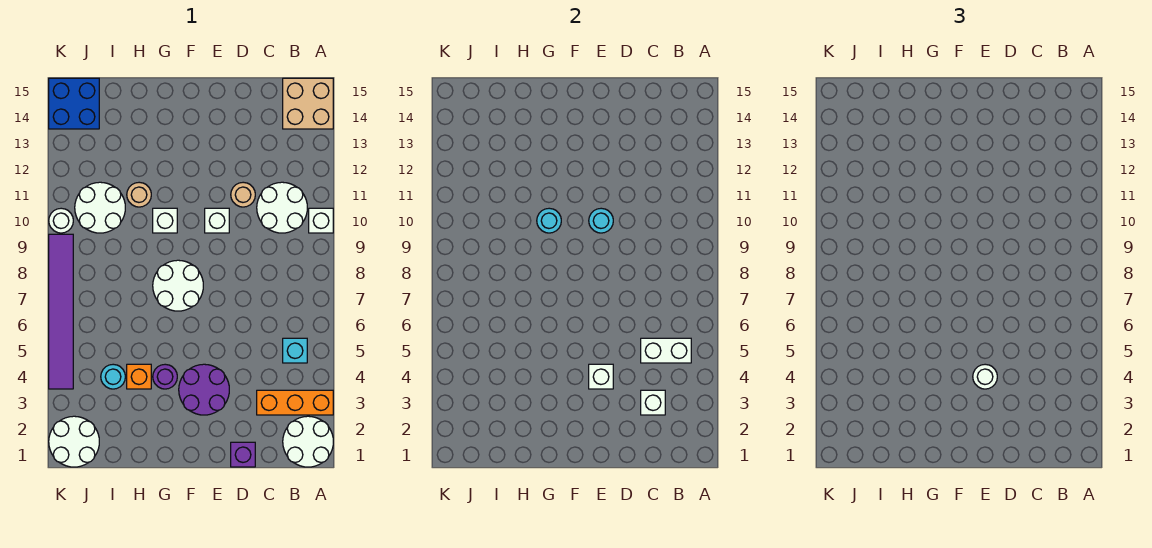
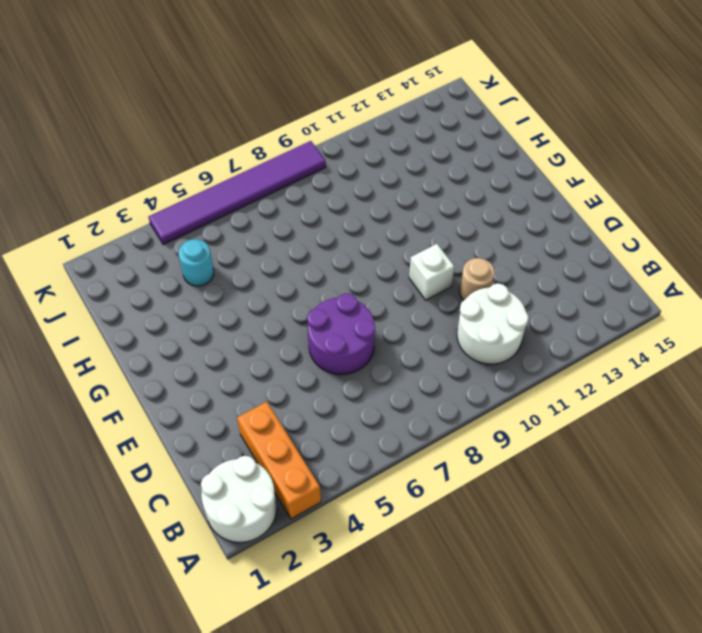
purple round brick D6:E7 level 1 -> purple round brick E3:F4 level 1
none -> white brick A10 level 1
none -> tan brick A14:B15 level 1
none -> cyan brick B5 level 1

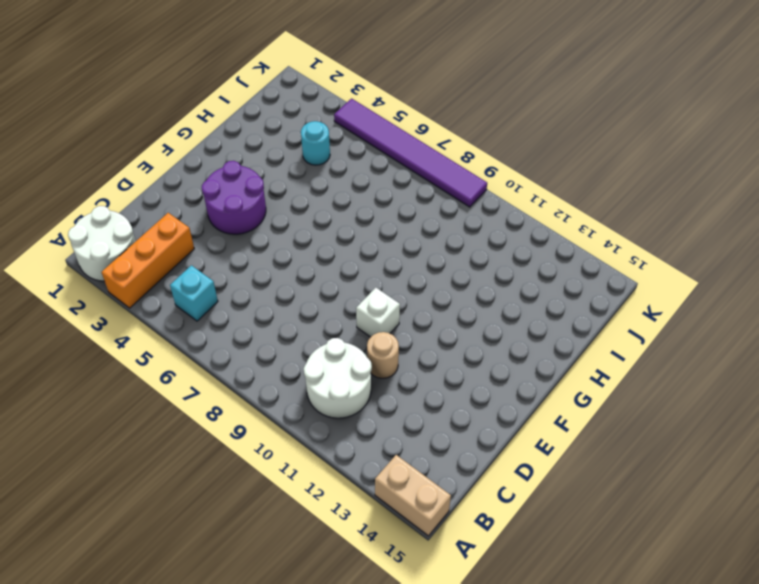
tan brick A14:A15 level 1 -> tan brick A14:B15 level 1
none -> white brick A10 level 1
none -> purple brick D1 level 1
none -> white round brick F7:G8 level 1

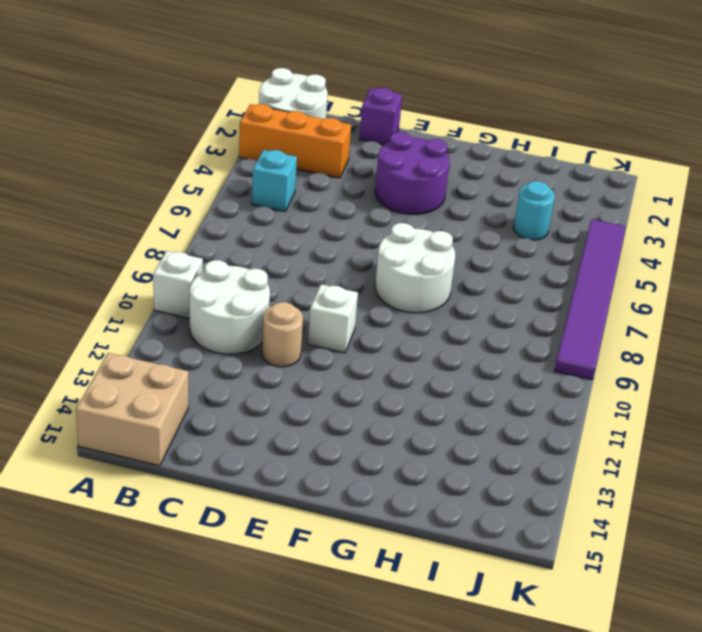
none -> purple round brick G4 level 1
none -> white brick G10 level 1
none -> orange brick H4 level 1

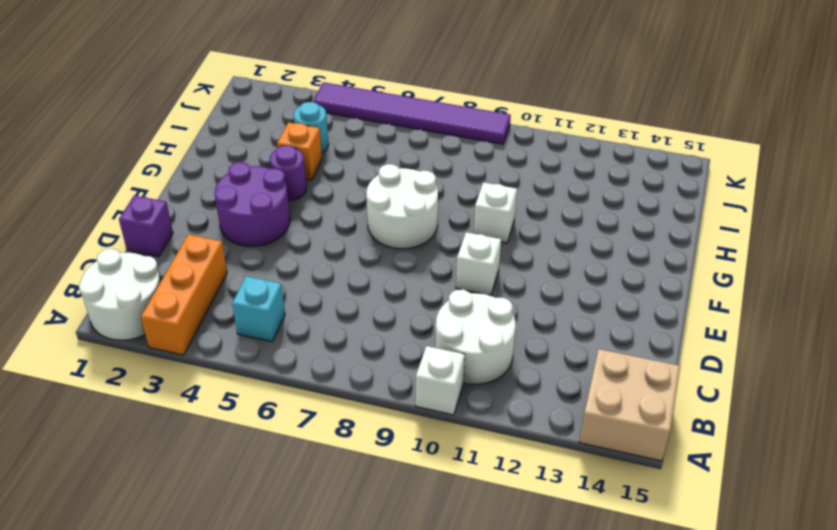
none -> tan round brick D11 level 1
none -> tan round brick H11 level 1
none -> white round brick I10:J11 level 1

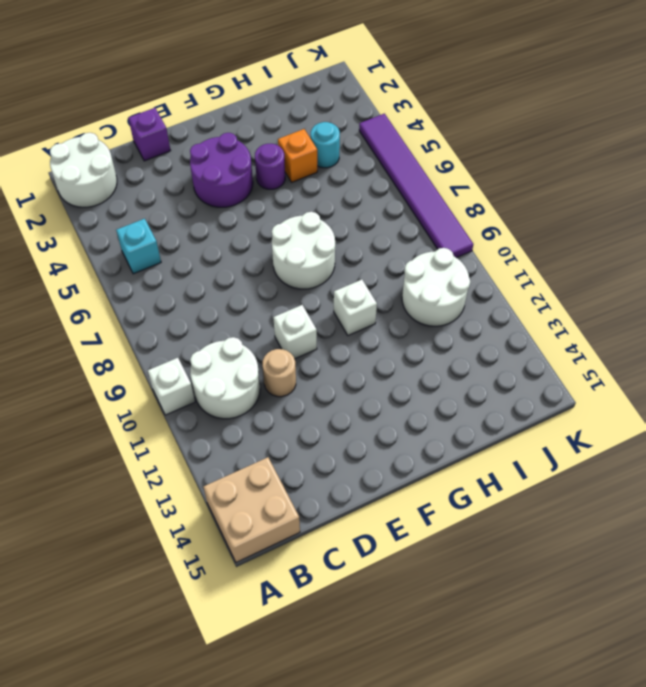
none -> orange brick A3:C3 level 1
none -> tan round brick H11 level 1
none -> white round brick J1:K2 level 1

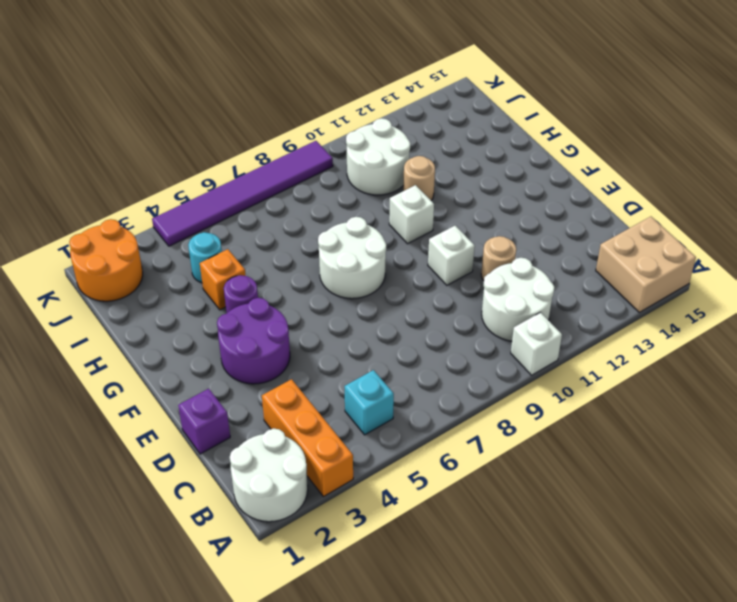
orange round brick J1:K2 level 1 -> white round brick J1:K2 level 1
none -> blue brick J14:K15 level 1
none -> white round brick K10 level 1
none -> white brick B5:C5 level 2

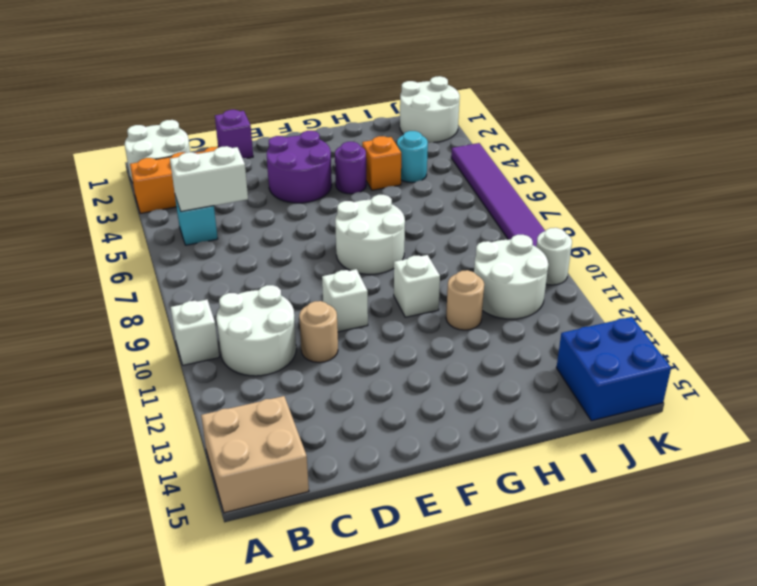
none -> white brick C3 level 2
none -> white brick E4 level 2
none -> cyan round brick E10 level 2

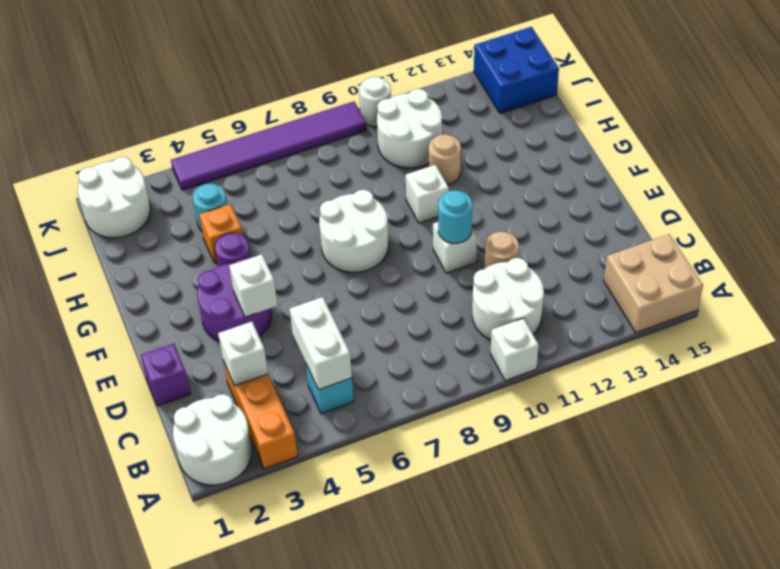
none -> cyan round brick G10 level 2
none -> white round brick E4 level 3

